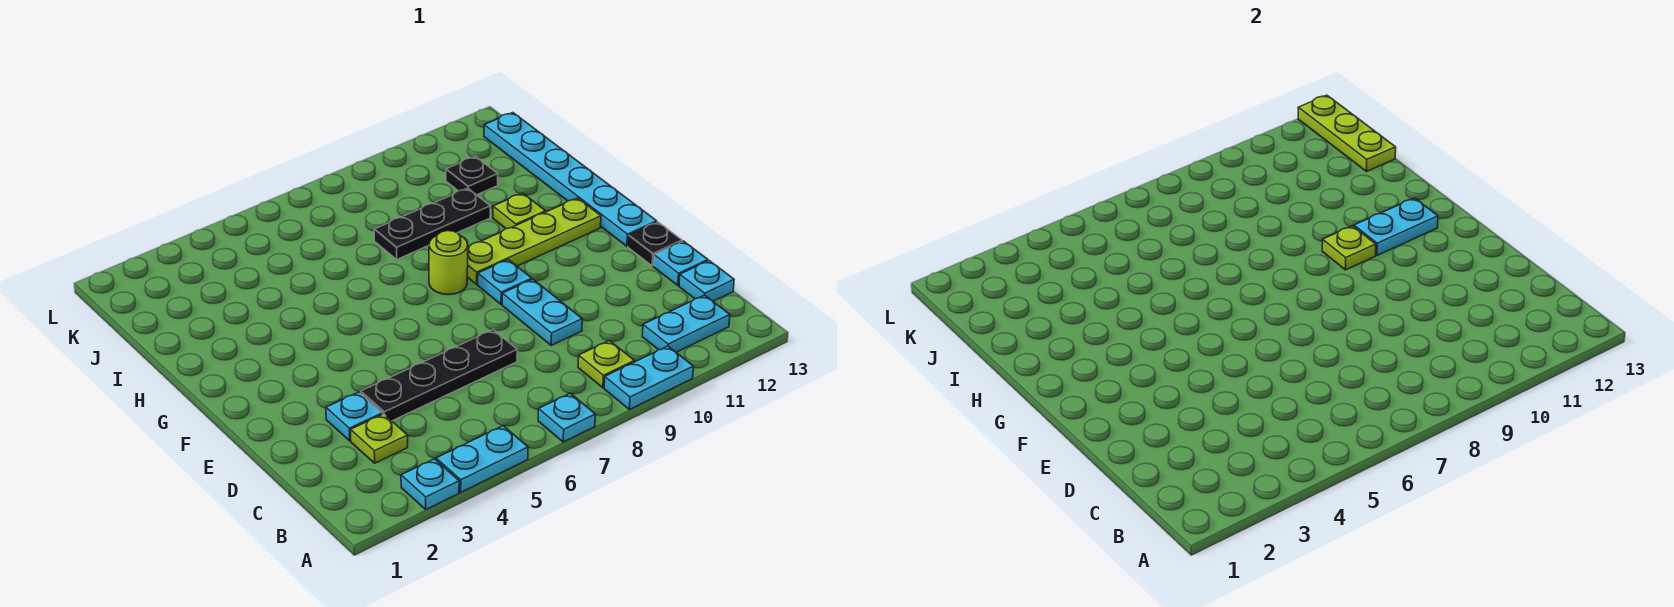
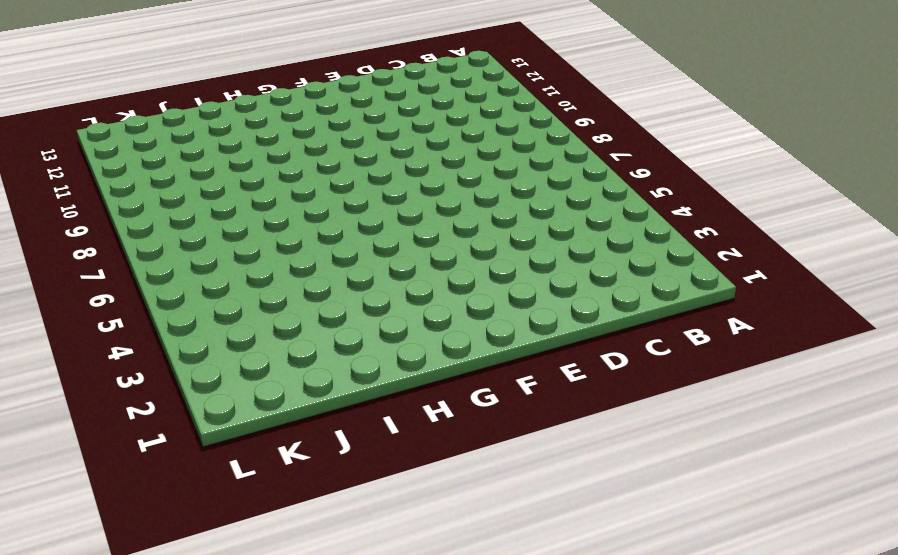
none -> cyan plate A3 level 1
none -> cyan plate A4:A5 level 1
none -> cyan plate A7 level 1

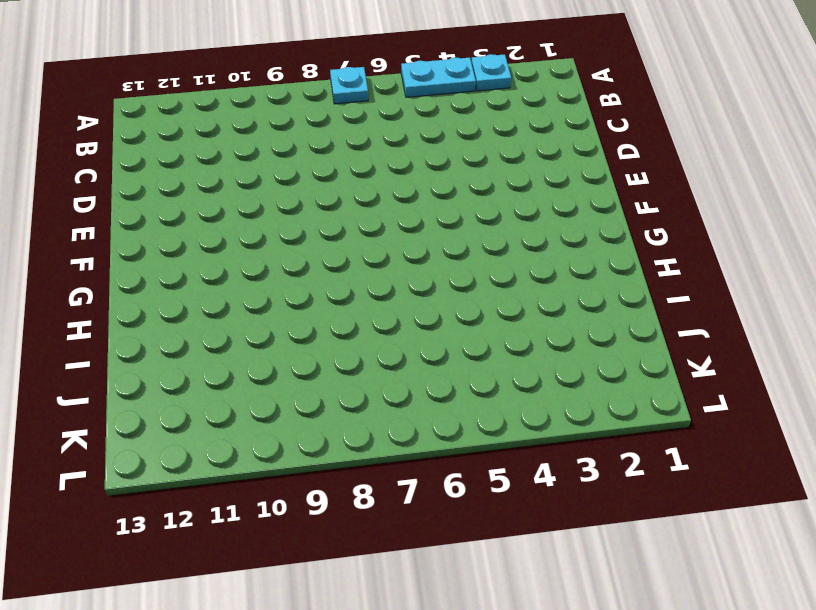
none -> cyan plate A9:A10 level 1
none -> lime plate B9 level 1
none -> cyan plate B11:B12 level 1

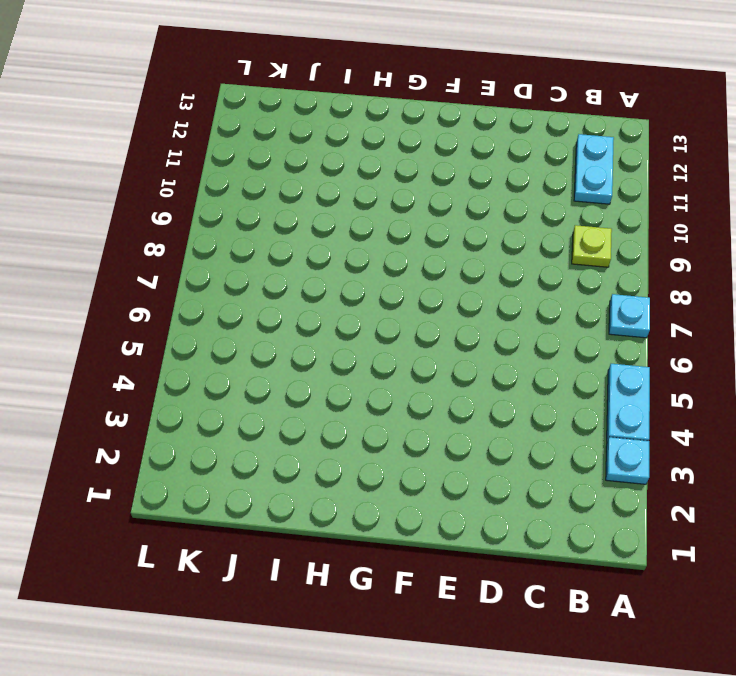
none -> cyan plate A9:A10 level 1
none -> lime plate C3 level 1
none -> cyan plate C13 level 1

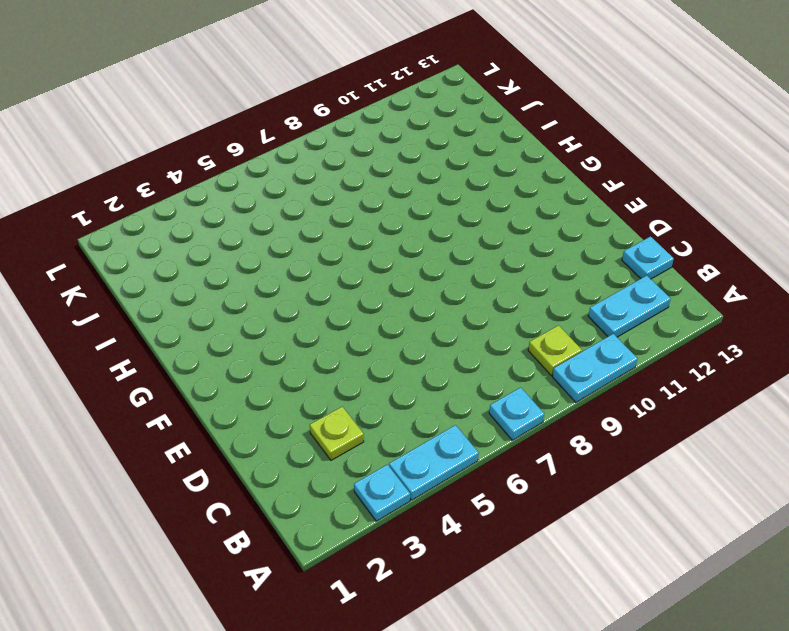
none -> cyan plate D3 level 1
none -> black plate D4:D7 level 1
none -> cyan plate D9:E9 level 1

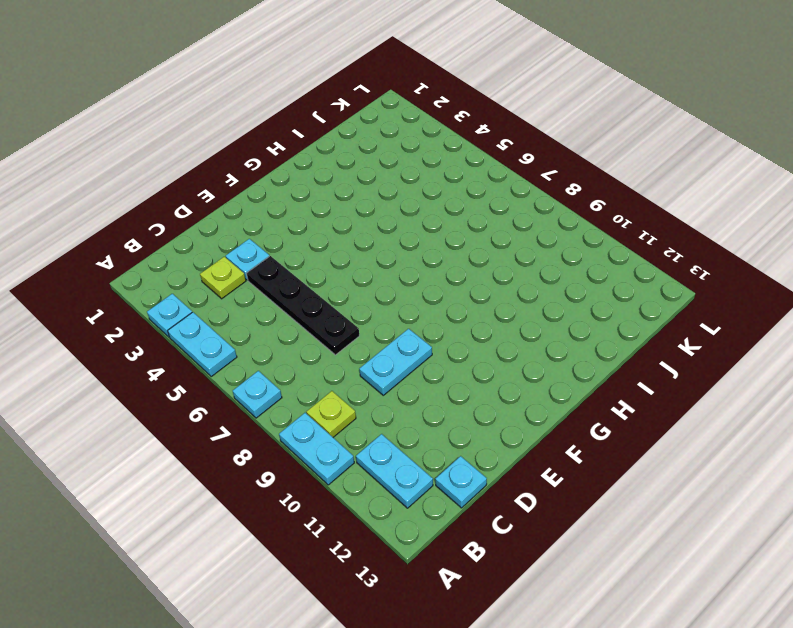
none -> cyan plate D13 level 1
none -> black plate E13 level 1
none -> cyan plate F9 level 1

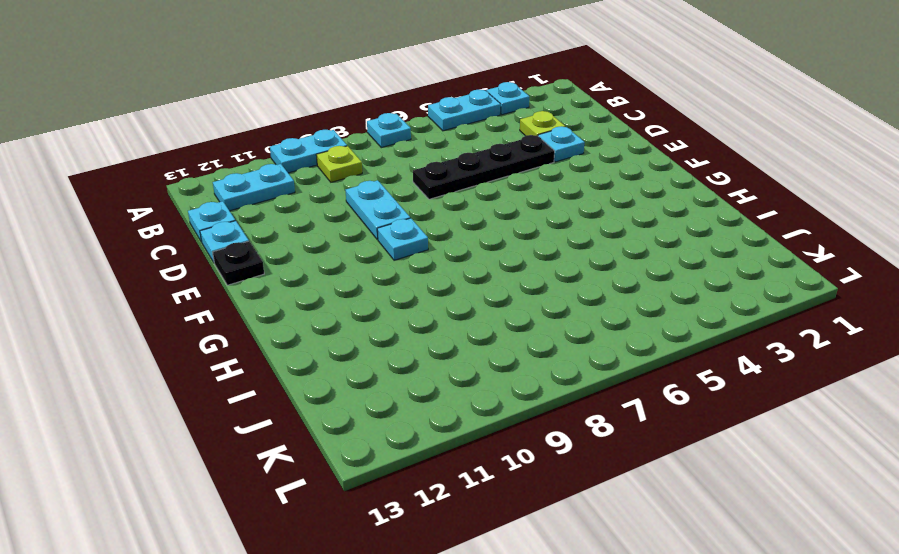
none -> cyan plate F13:K13 level 1
none -> lime round brick G8 level 1
none -> lime plate G9:G12 level 1

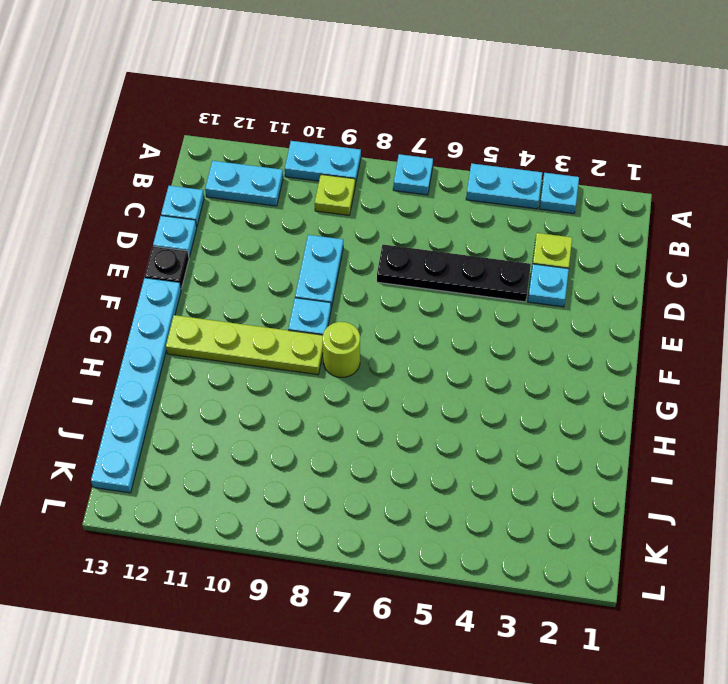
none -> lime plate H11 level 1
none -> black plate I8:I10 level 1
none -> black plate J11 level 1

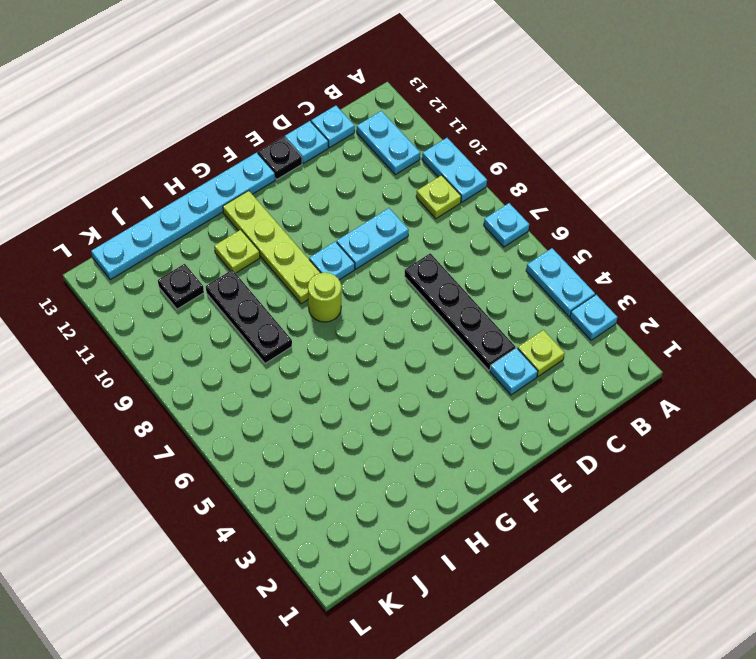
none -> lime plate G10 level 2
none -> cyan plate G11:G12 level 2
none -> lime plate J13:L13 level 2

